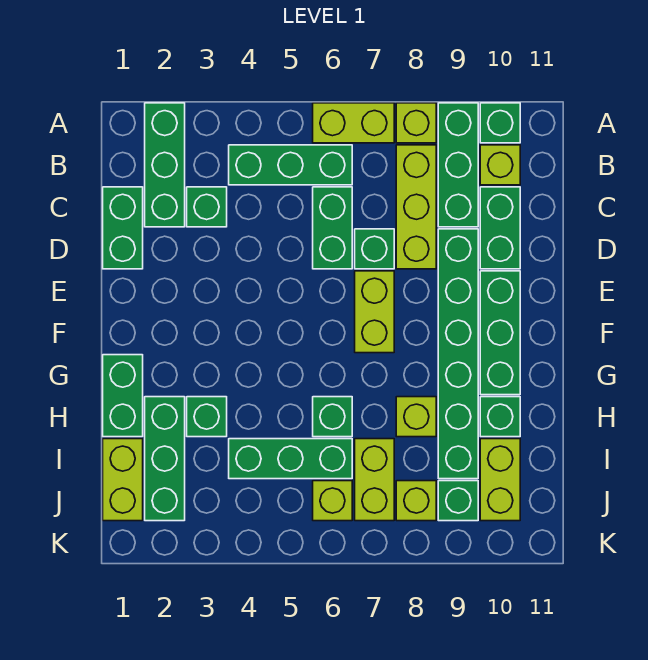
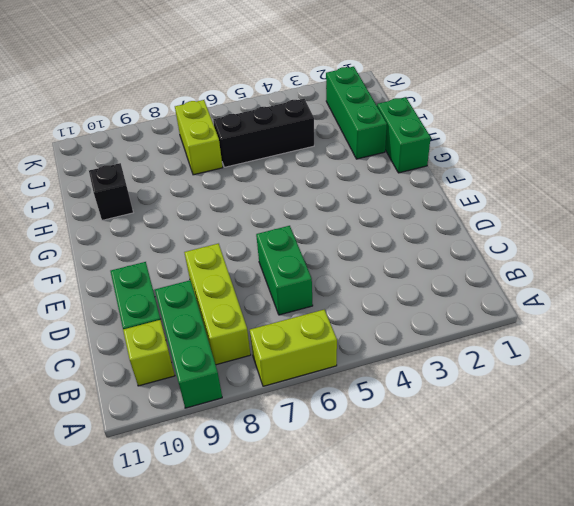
black brick H10 level 1 -> green brick H10 level 1
black brick I4:I6 level 1 -> green brick I4:I6 level 1
none -> green brick A2:C2 level 1
none -> lime brick A8 level 1
none -> green brick A10 level 1

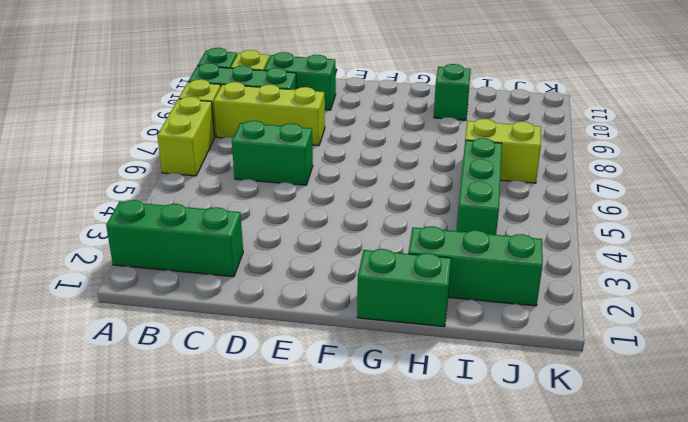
none -> green brick B4:B6 level 1
none -> green brick C1:D1 level 1
none -> green brick C3 level 1

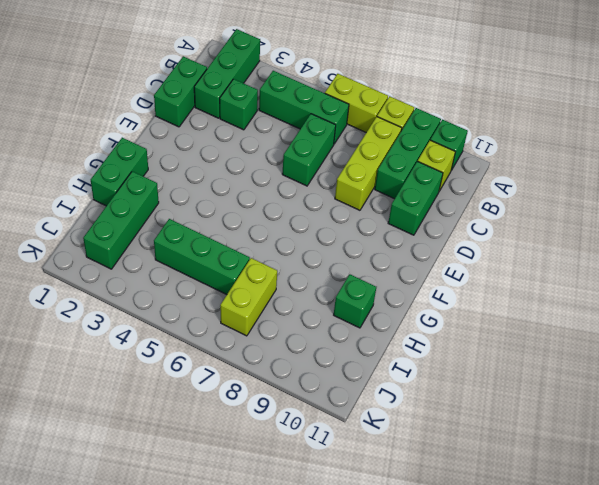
none -> green brick D7 level 1
none -> green brick D9:I9 level 1
none -> lime brick E7:F7 level 1

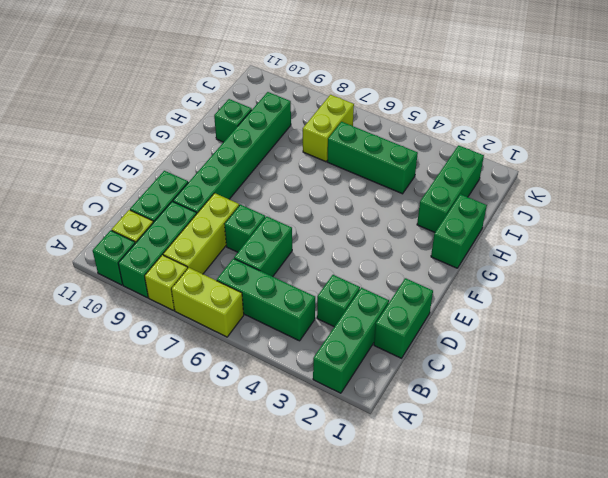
none -> lime brick E7:F7 level 1
none -> green brick E10:G10 level 1
none -> green brick H3 level 1

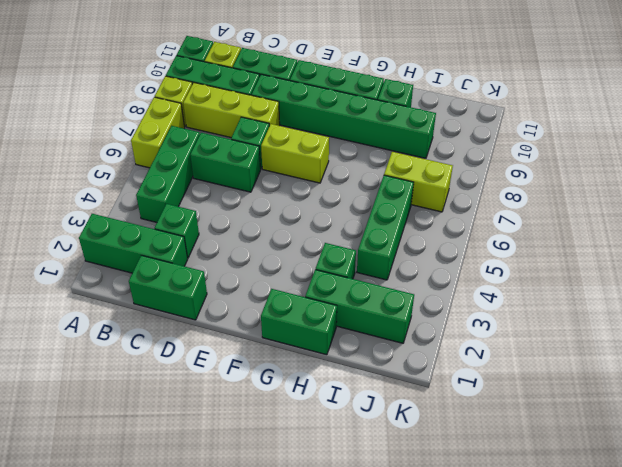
none -> green brick H6 level 1
none -> lime brick H8 level 1
none -> lime brick I1:J1 level 1

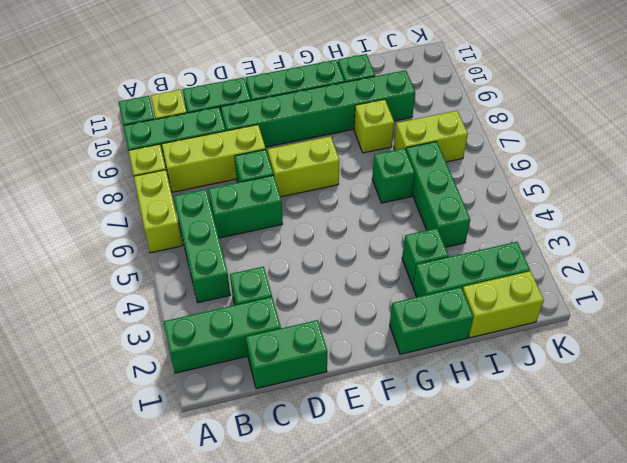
none -> lime brick I10:J10 level 1
none -> lime brick J6 level 1
none -> lime brick J8 level 1

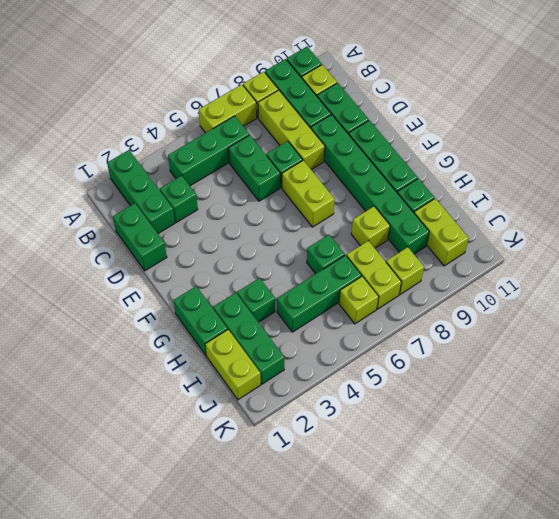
none -> green brick J9 level 1

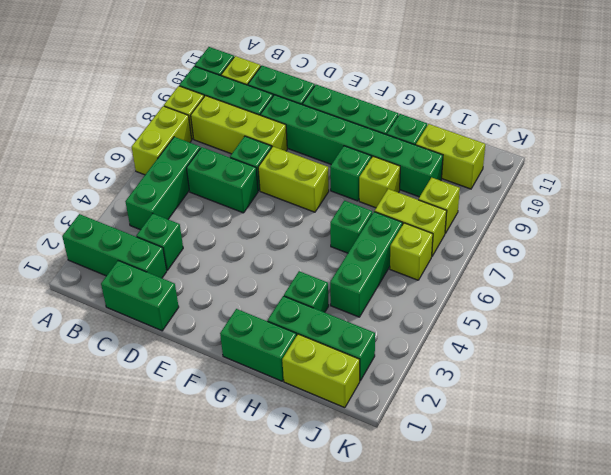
green brick G8 level 1 -> green brick J9 level 1

